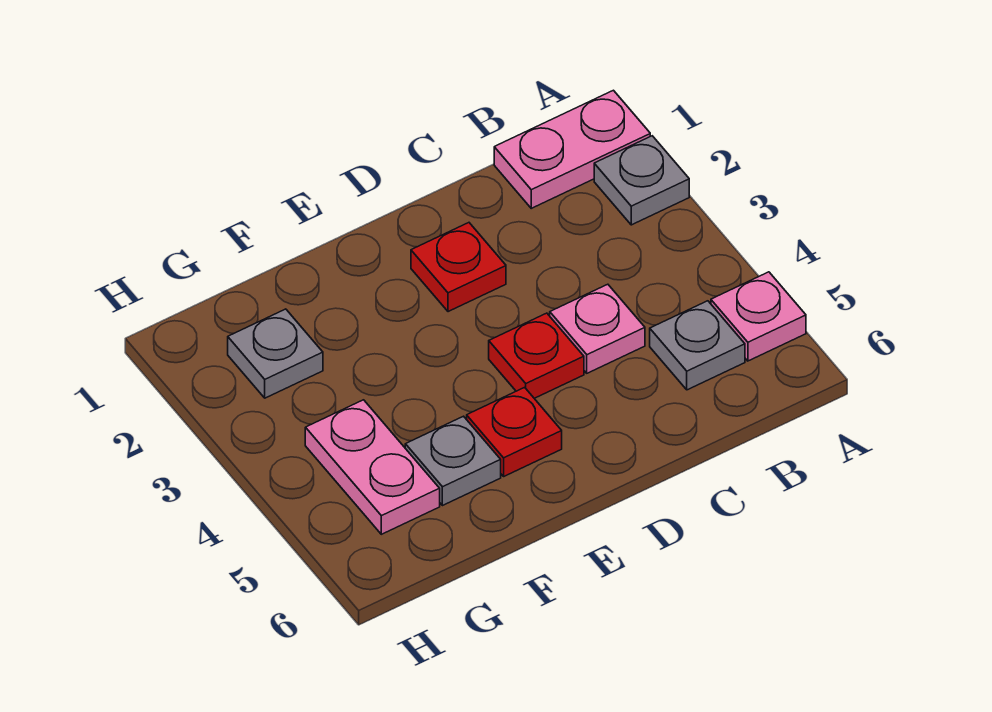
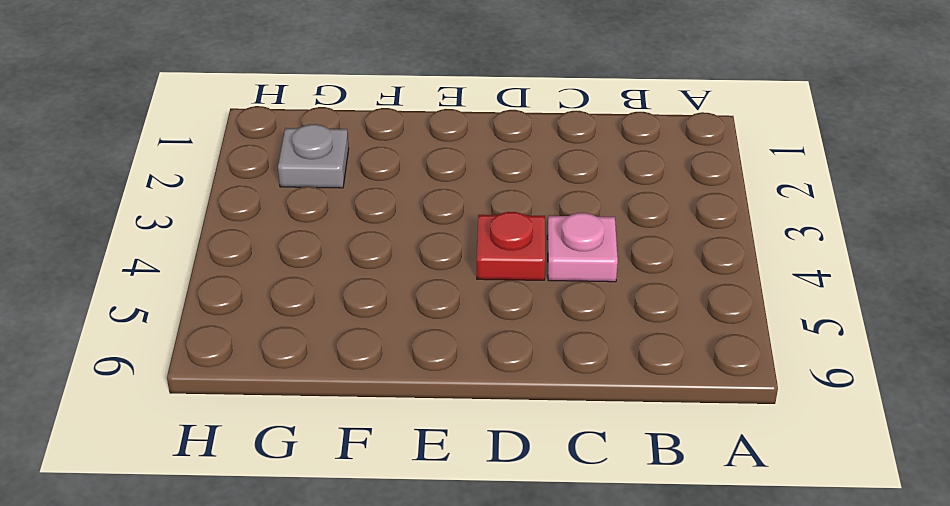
none -> pink plate A1:B1 level 1
none -> grey plate A2 level 1

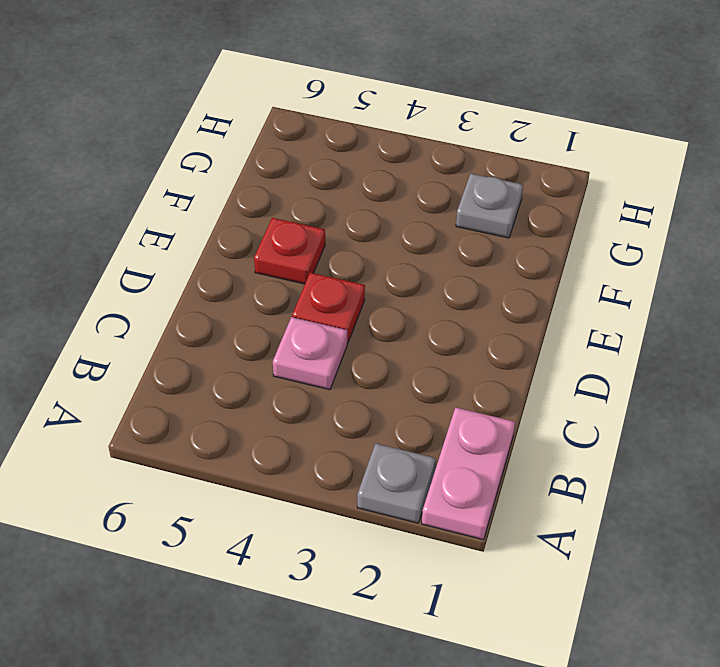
none -> pink plate A5 level 1
none -> grey plate B5 level 1

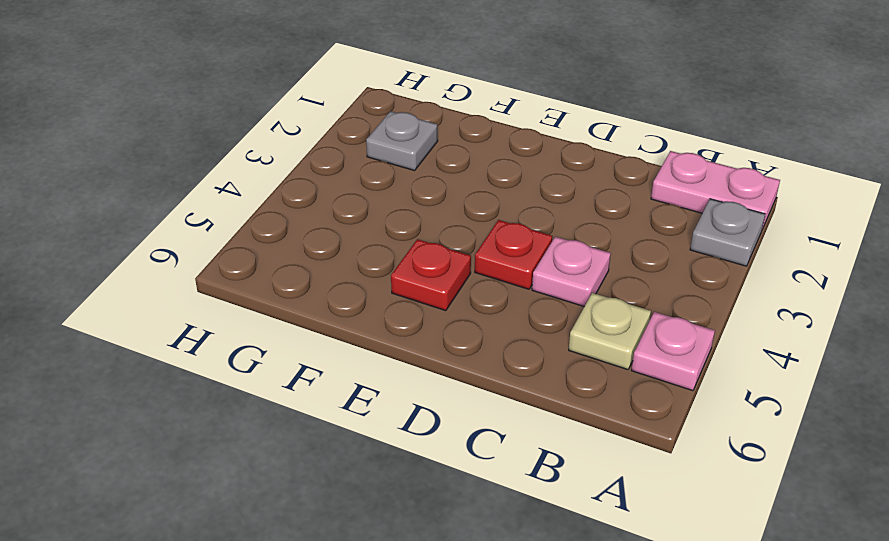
tan plate B5 level 1 -> grey plate B5 level 1
none -> red plate D2 level 1
none -> grey plate F5 level 1

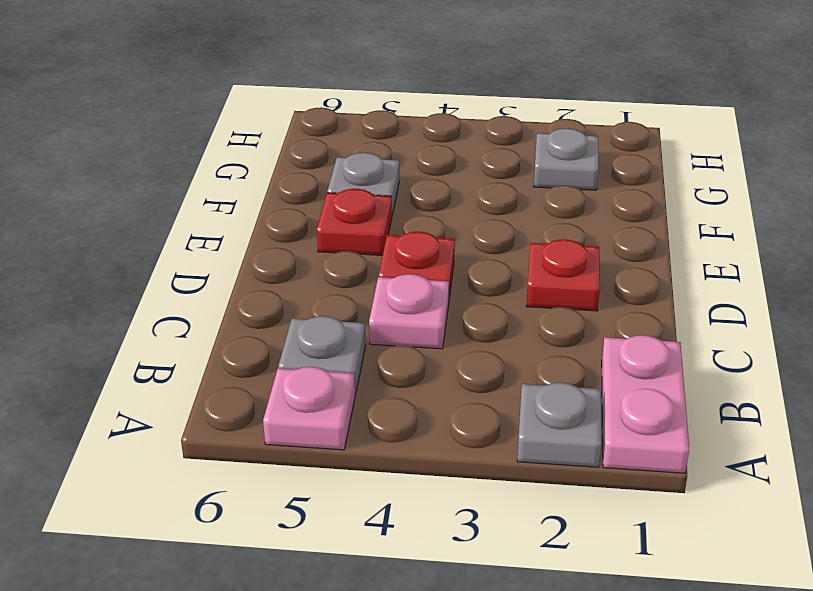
none -> pink plate G4:G5 level 1

